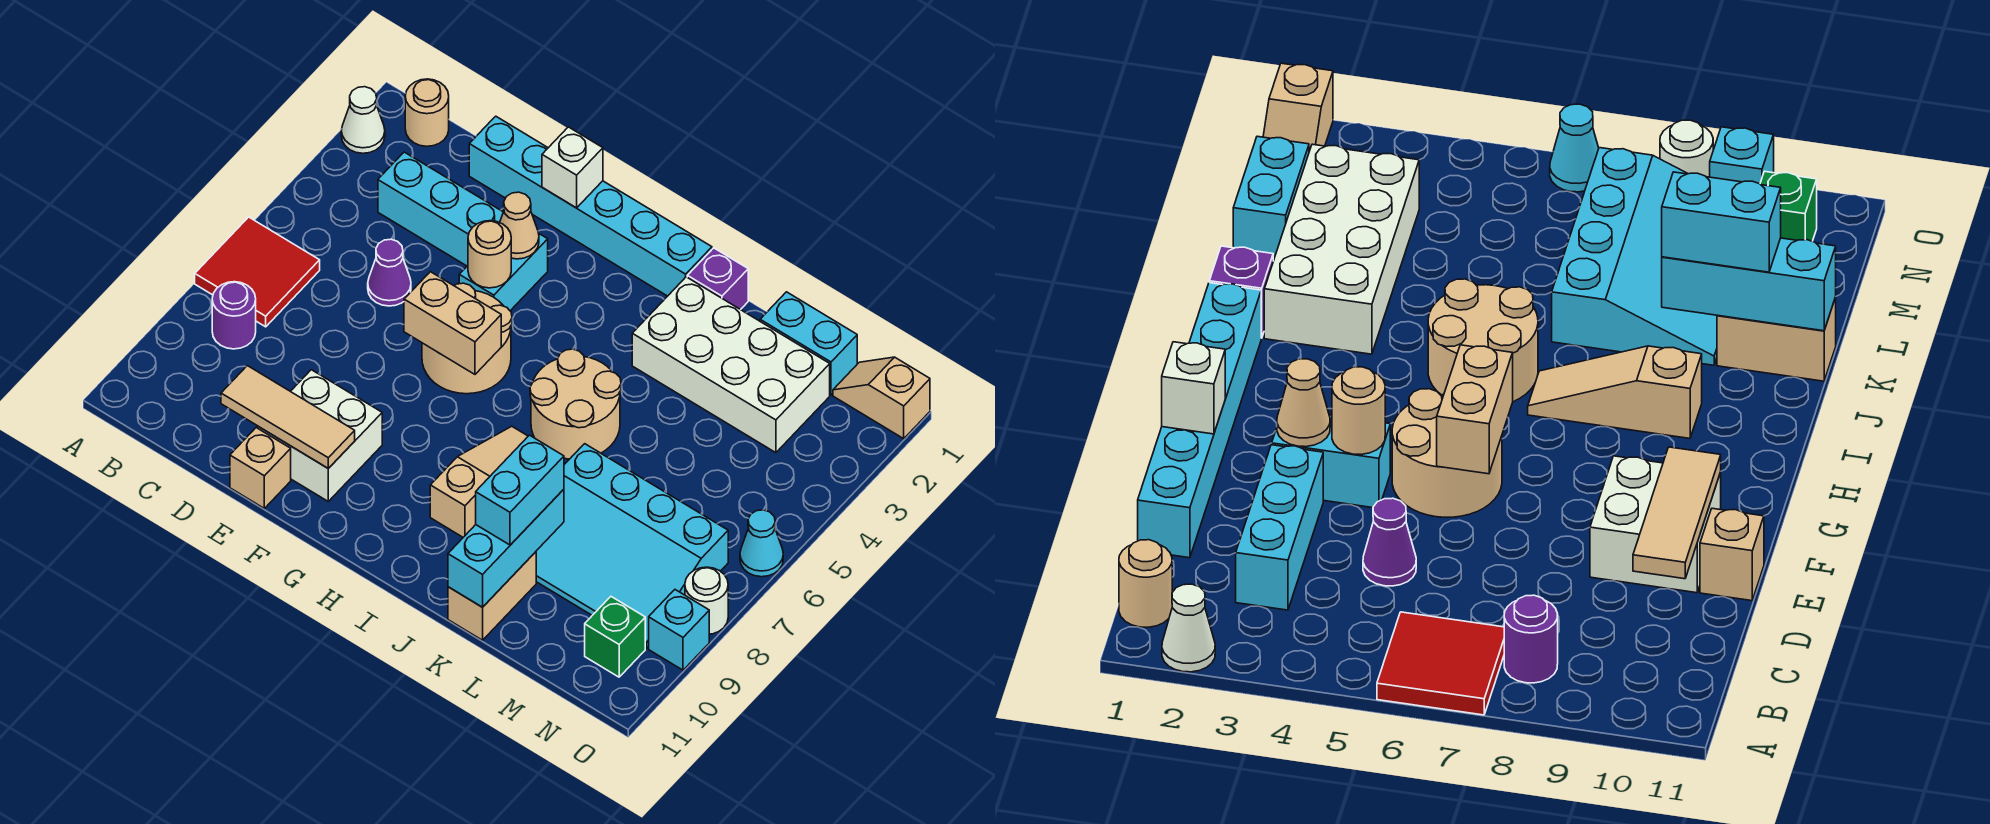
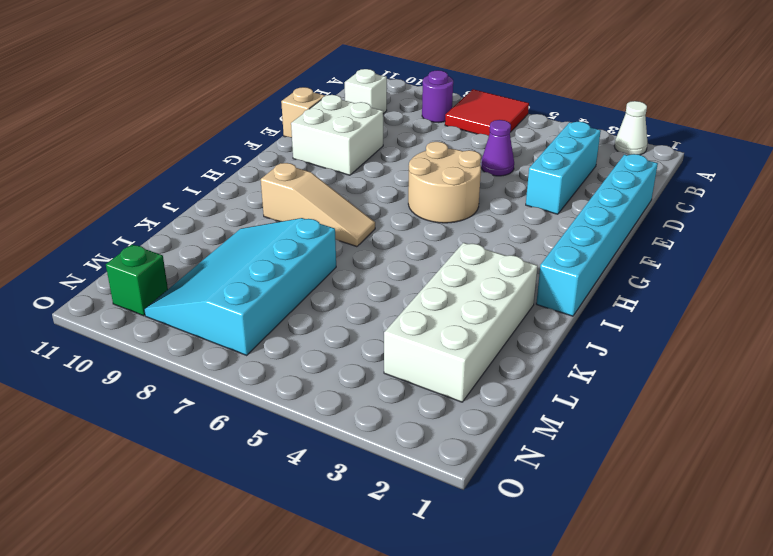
white brick C10 level 1 -> white brick F1 level 2
none -> tan round brick B1 level 1
none -> cyan brick F3:F4 level 1
none -> tan round brick I5:J6 level 1
none -> purple brick J1 level 1

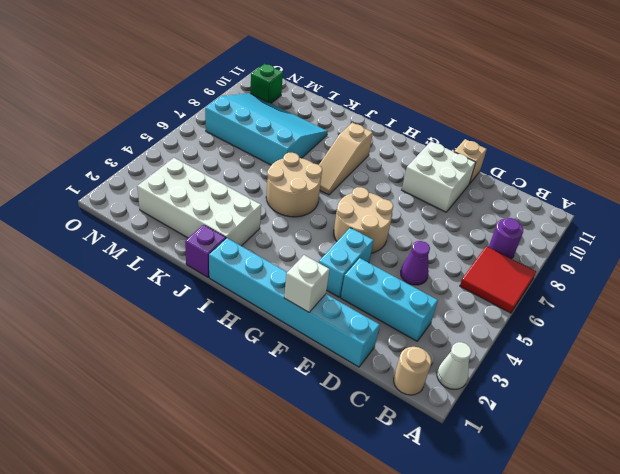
none -> tan brick K10:K11 level 1
none -> cyan brick L1:M1 level 1
none -> tan slope N1:O1 level 1 top O
none -> cyan cone O6 level 1

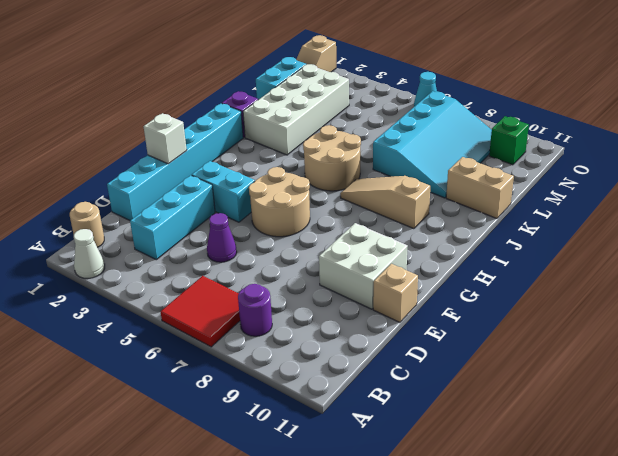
none -> white round brick O8 level 1
none -> cyan brick O9 level 1
none -> tan tile D10:F10 level 2
none -> tan cone F3 level 2

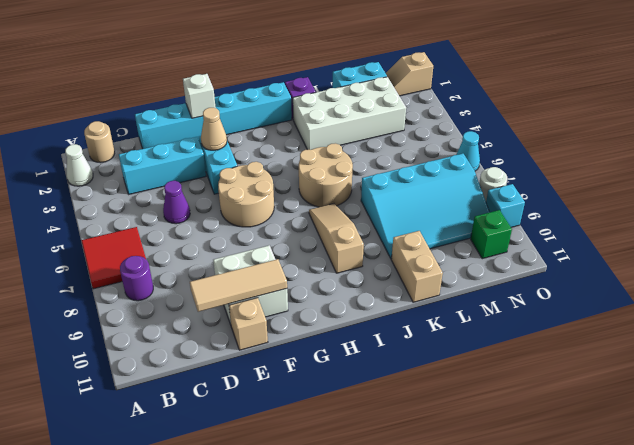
none -> tan round brick F4 level 2
none -> tan brick F6:G6 level 2
none -> cyan brick K9:K11 level 2
none -> cyan brick K9:K10 level 3

